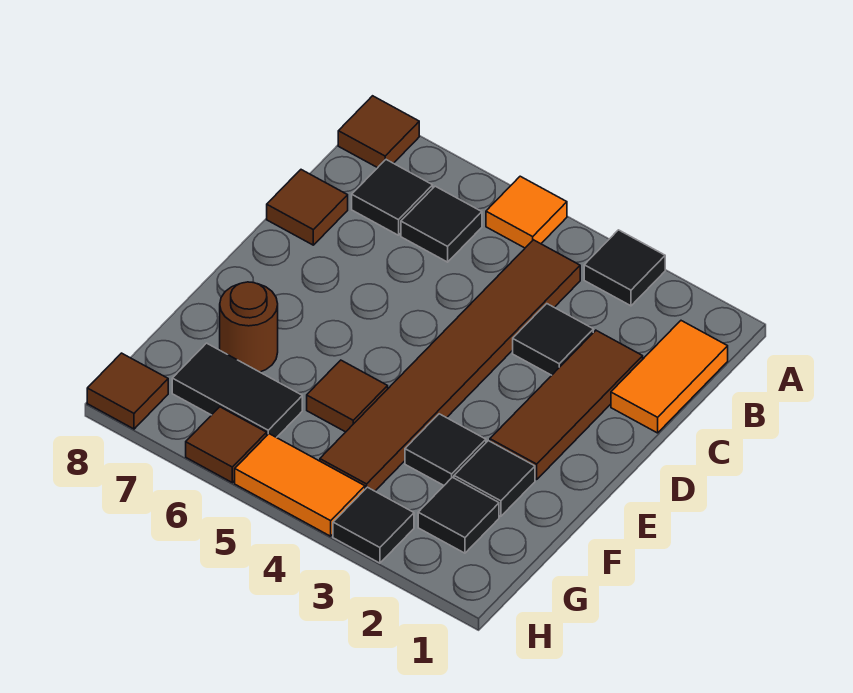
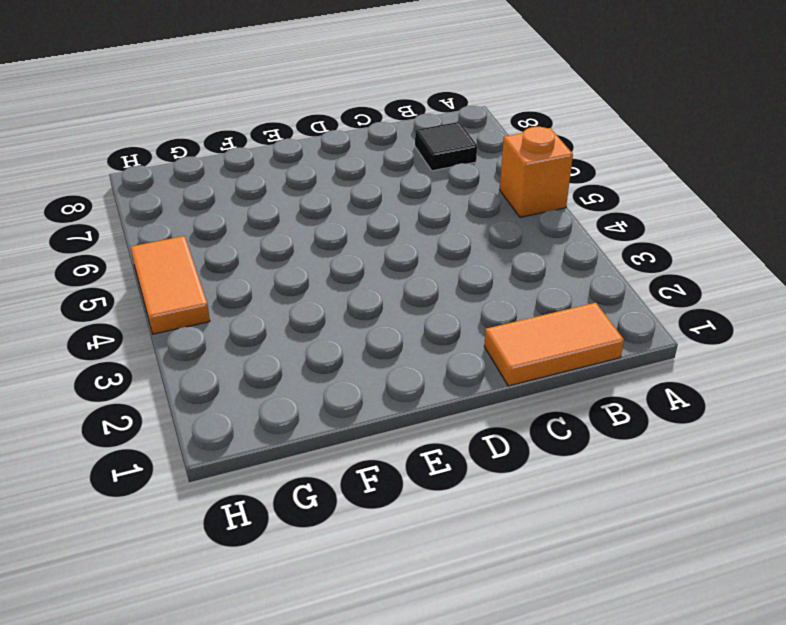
orange brick A5 level 1 -> orange tile A5 level 1
none -> black tile A3 level 1
none -> brown tile A8 level 1
none -> brown tile B4:G4 level 1

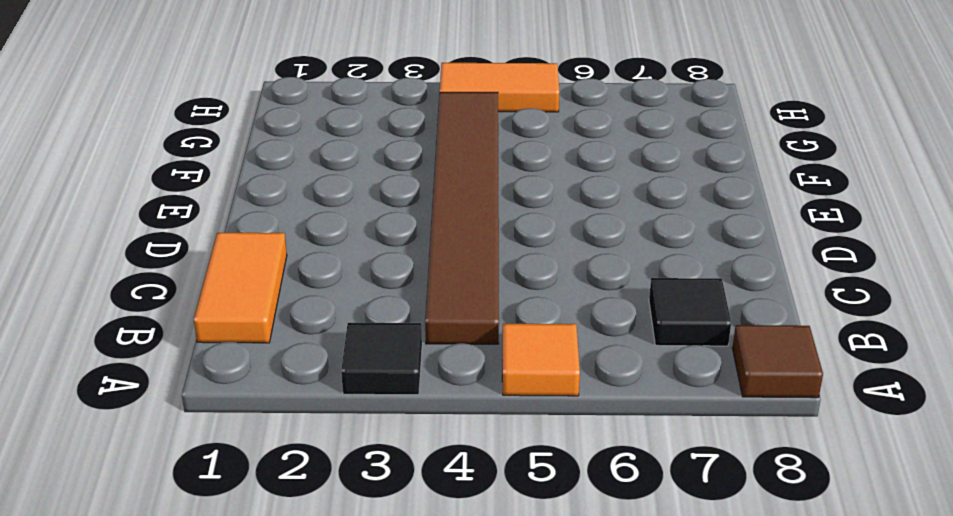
none -> black tile B6 level 1
none -> brown tile C2:E2 level 1
none -> black tile C3 level 1

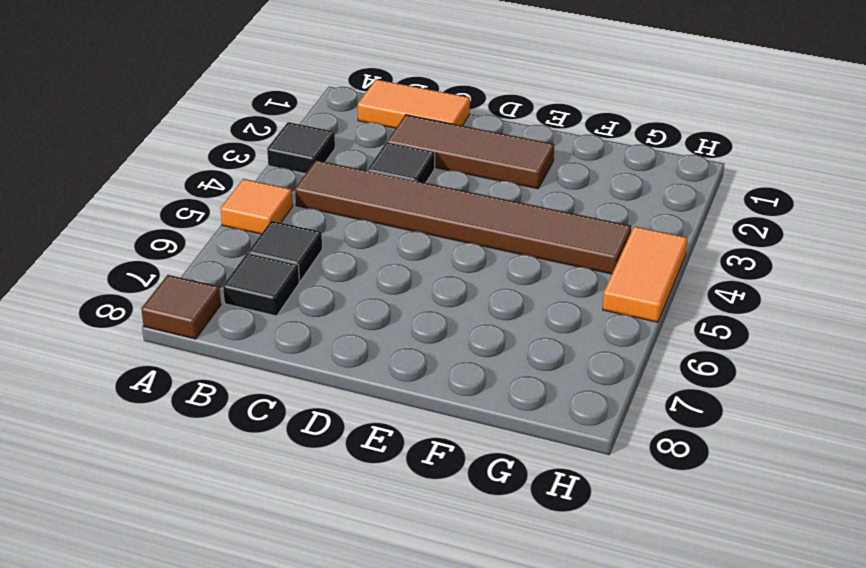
none -> brown tile C8 level 1
none -> black tile F2 level 1
none -> black tile F3 level 1

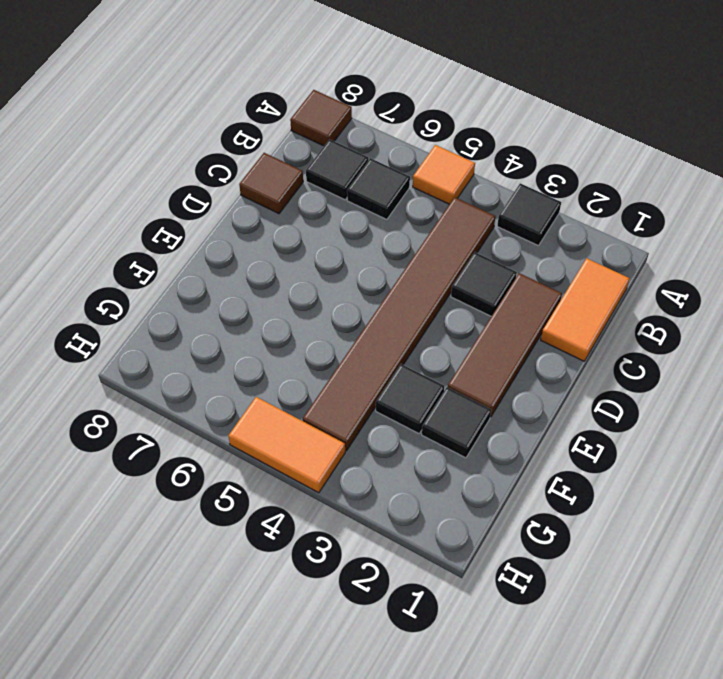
none -> brown tile F5 level 1
none -> brown round brick F7 level 1
none -> black tile G2 level 1

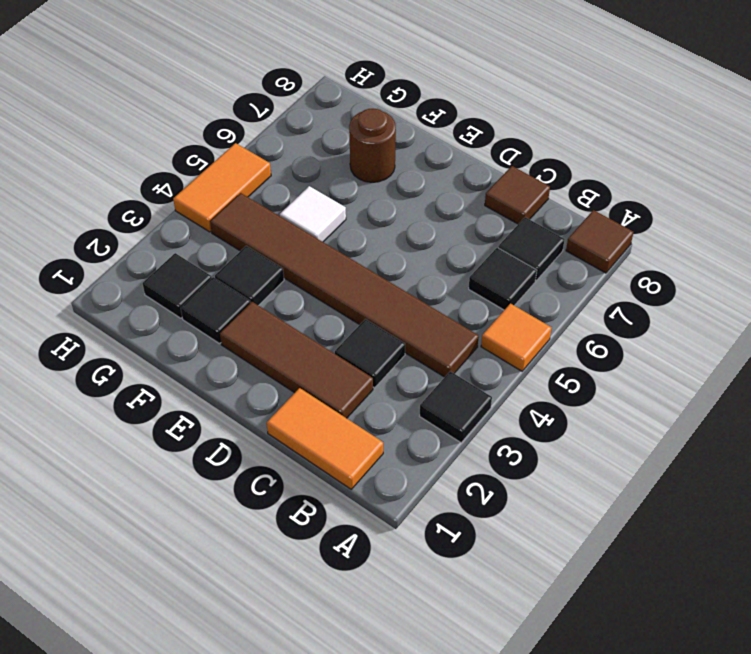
white tile F5 level 1 -> brown tile F5 level 1
none -> black tile G6:G7 level 1
none -> black tile H3 level 1
none -> brown tile H6 level 1

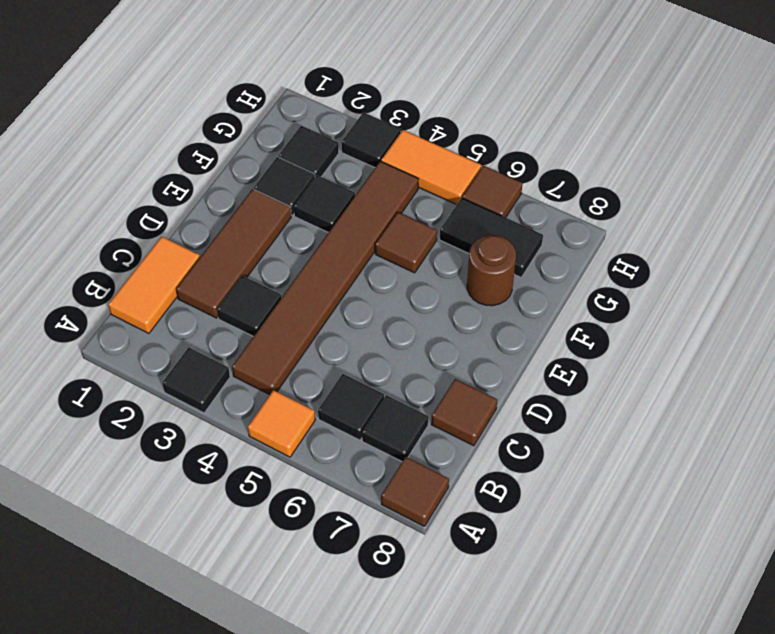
none -> brown tile H8 level 1

